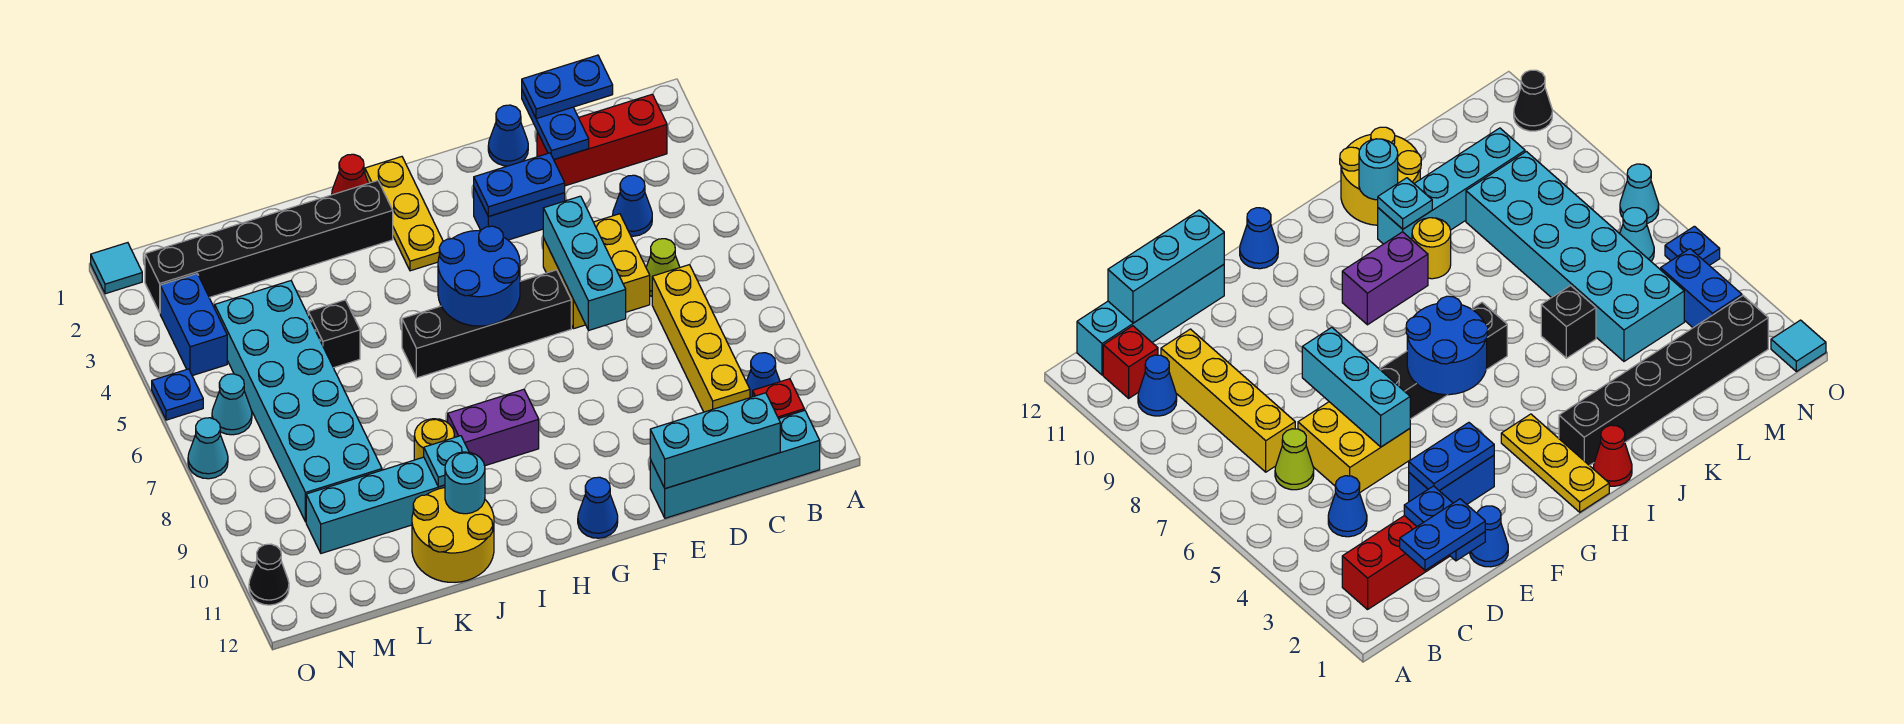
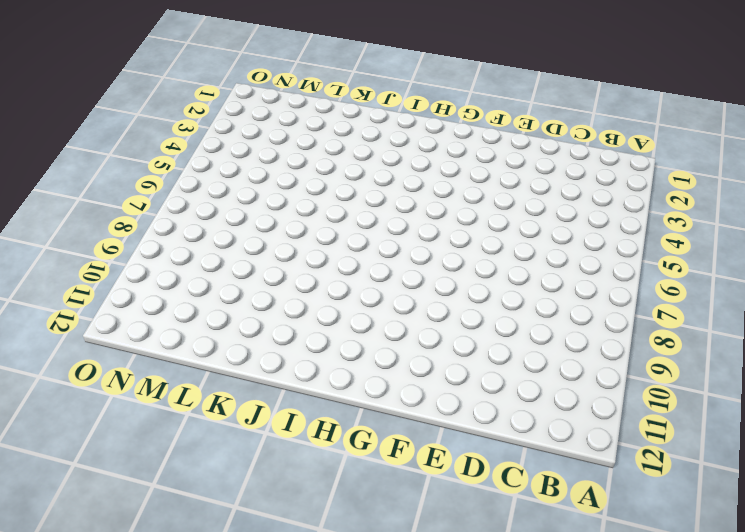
none -> red brick B2:D2 level 1
none -> blue cone B10 level 1
none -> red brick B11 level 1
none -> cyan brick B12:E12 level 1

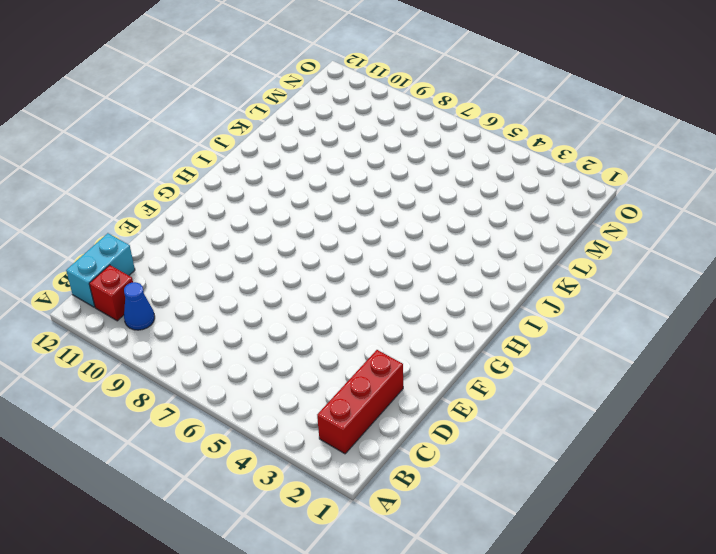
cyan brick B12:C12 level 1 -> cyan brick B12:E12 level 1
none -> blue cone C4 level 1
none -> lime cone C6 level 1
none -> yellow brick C7:C10 level 1
none -> yellow brick D5:E6 level 1

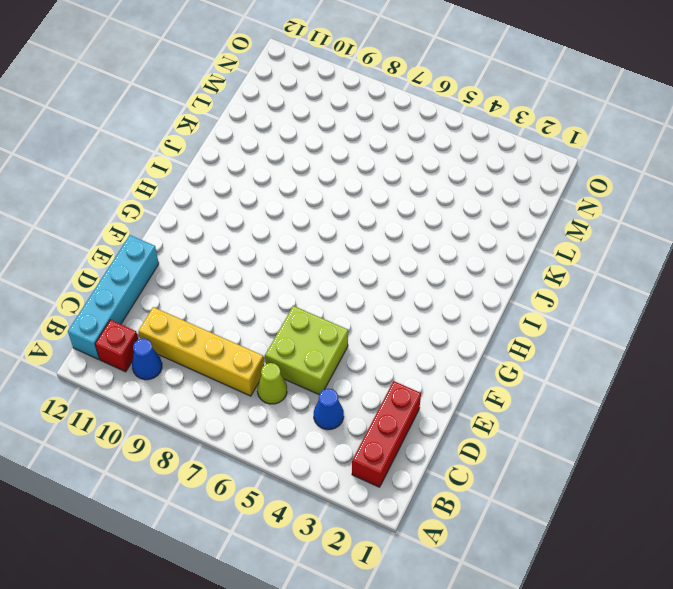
lime brick D5:E6 level 1 -> yellow brick D5:E6 level 1
none -> blue cone E1 level 1
none -> blue brick E3:F3 level 1
none -> black brick F6:I6 level 1
none -> blue cone G12 level 1

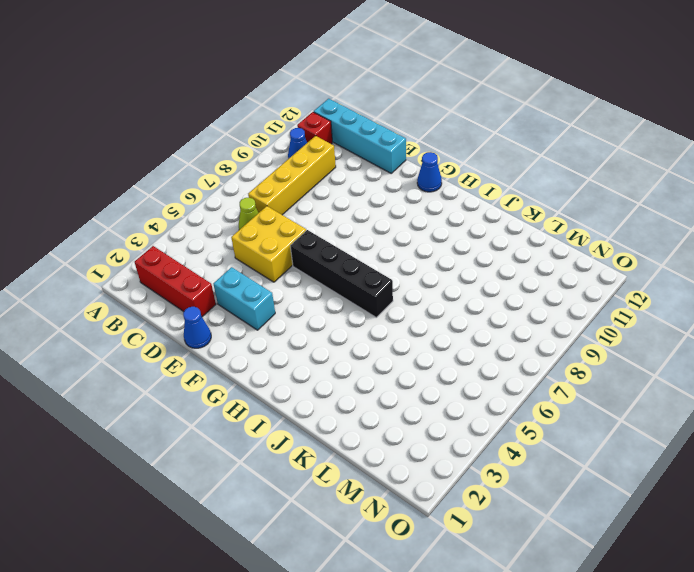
cyan brick E3:F3 level 1 -> blue brick E3:F3 level 1
none -> blue cone C4 level 1
none -> yellow plate H1:H3 level 1
none -> purple brick H9:I9 level 1
none -> red cone I1 level 1

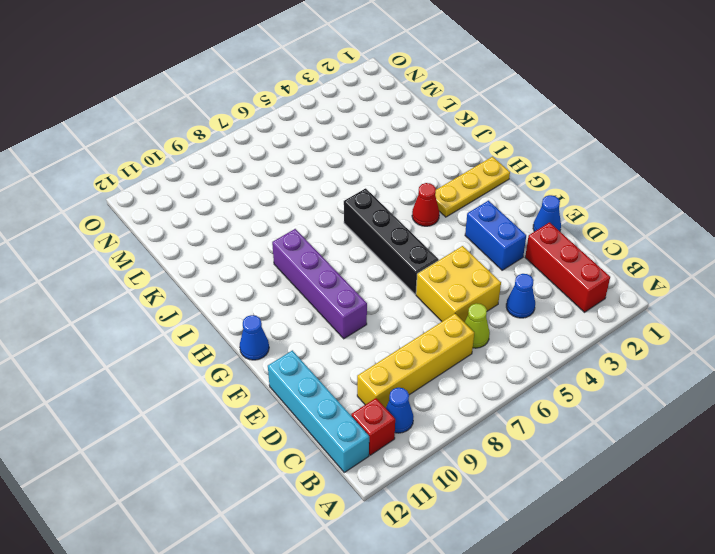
purple brick F9:I9 level 1 -> purple brick H9:I9 level 1
red cone H4 level 1 -> red cone I1 level 1
none -> black brick I2:N2 level 1
none -> yellow round brick J9 level 1
none -> cyan brick J10:M10 level 1
none -> yellow round brick J11:K12 level 1

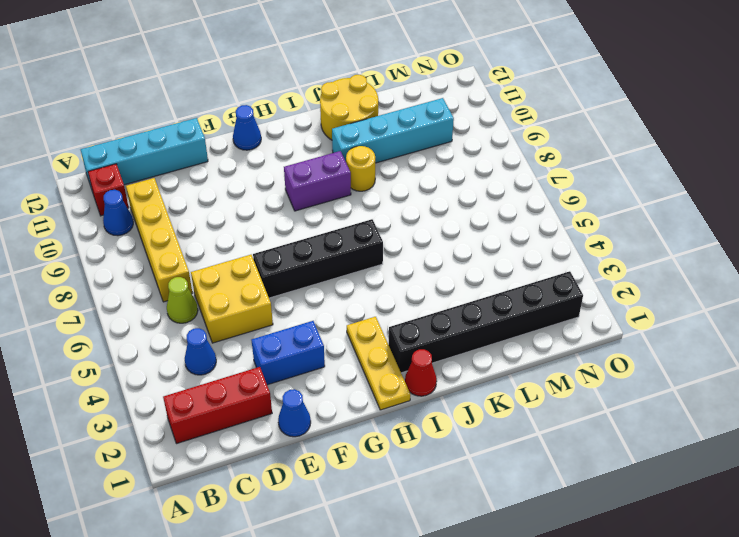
none -> black brick K5 level 1
none -> cyan brick L4:M9 level 1
none -> blue brick N3:N4 level 1
none -> cyan cone N6 level 1

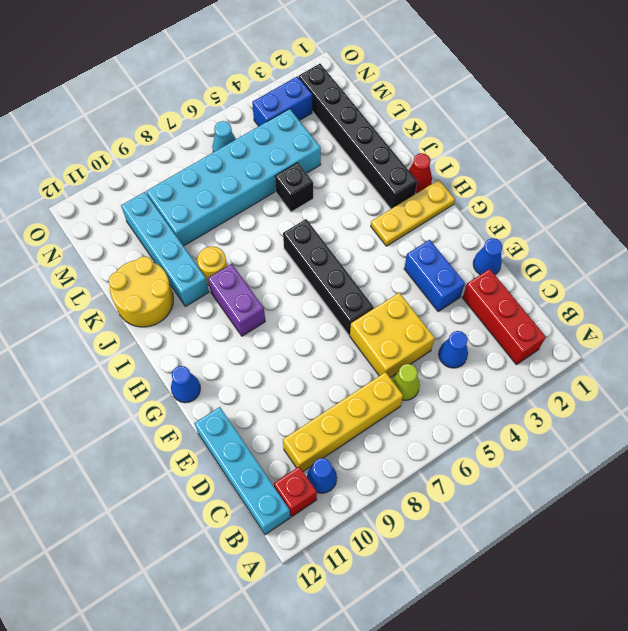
none -> cyan tile O1 level 1
none -> blue plate O5 level 1
none -> cyan cone O7 level 1
none -> black cone O11 level 1

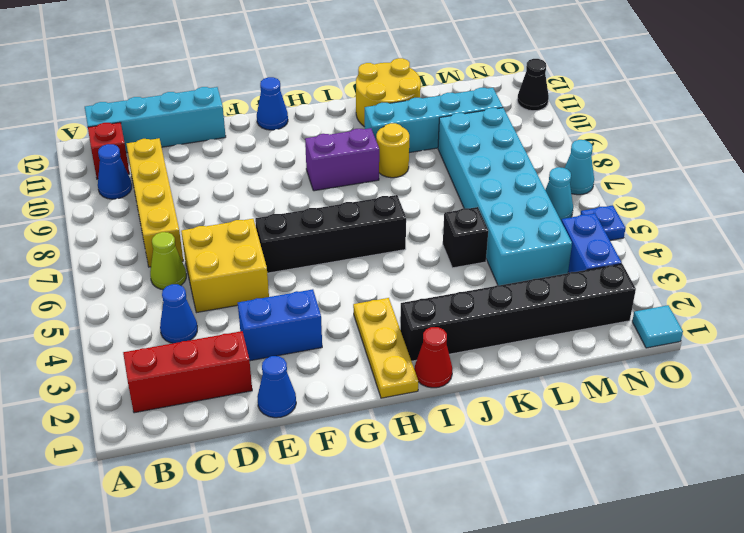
none -> cyan brick C12:E12 level 2
none -> blue plate D1:D2 level 2
none -> blue plate E3:F3 level 2
none -> cyan brick E5:E7 level 2

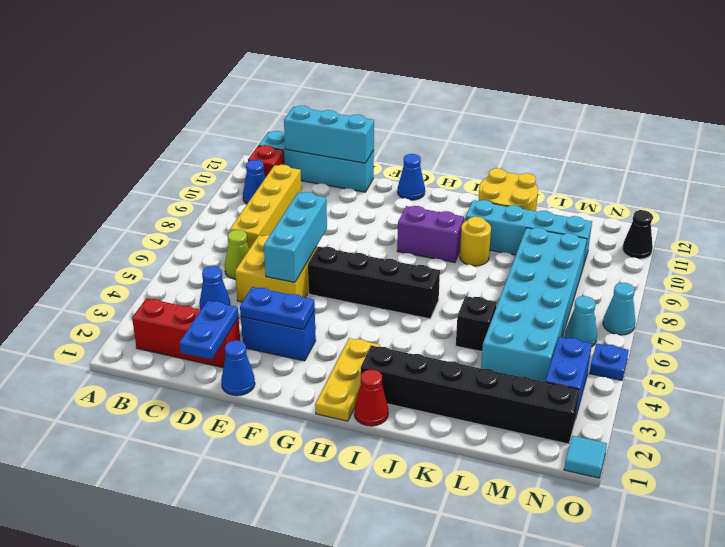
none -> blue round brick G5:H6 level 2
none -> cyan plate J10 level 2
none -> cyan round brick J11 level 2
none -> blue plate C1:D1 level 3

